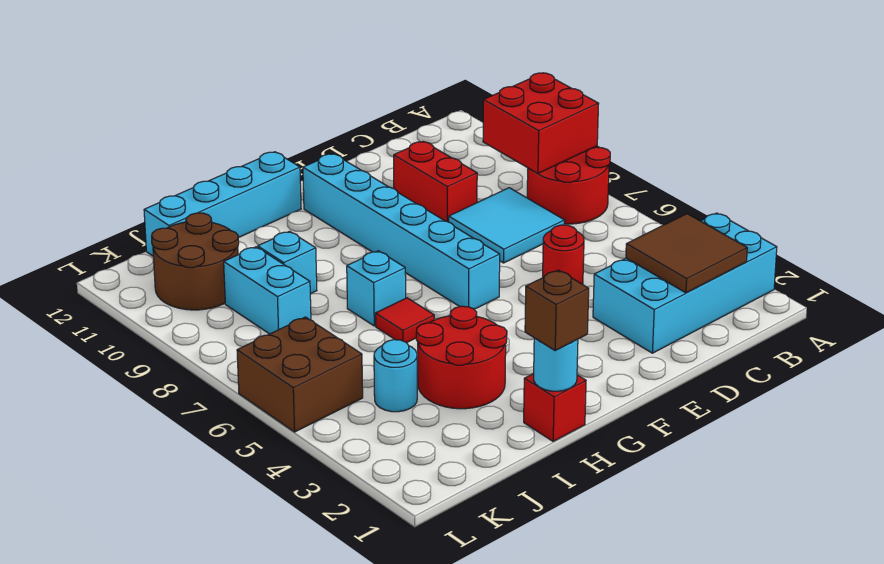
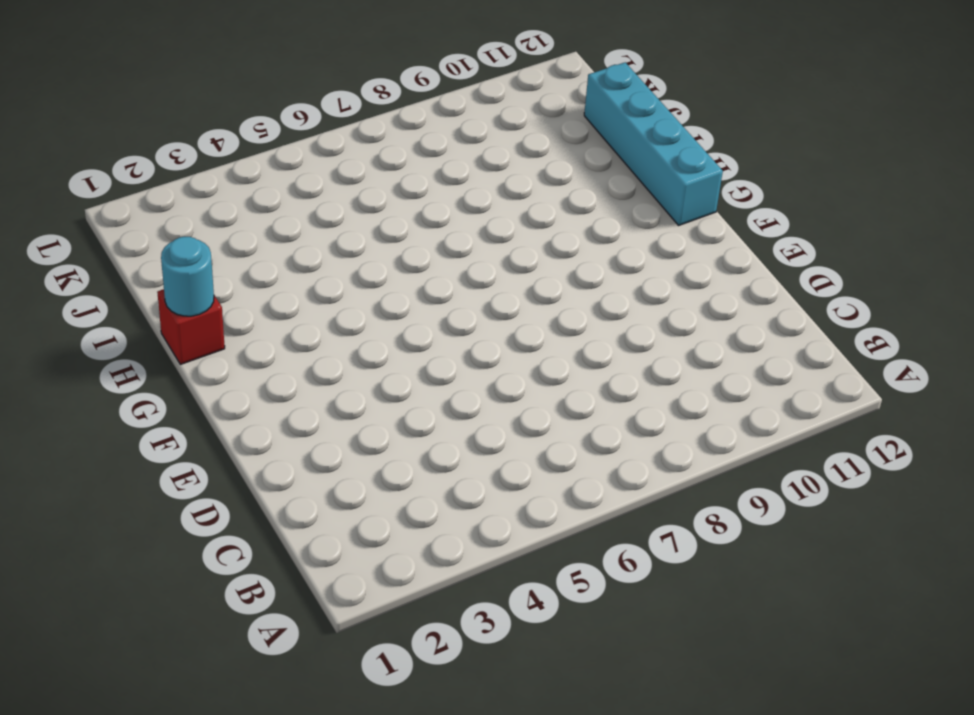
none -> cyan brick A2:D3 level 1
none -> red round brick A7:B8 level 1
none -> cyan tile C7:D8 level 1

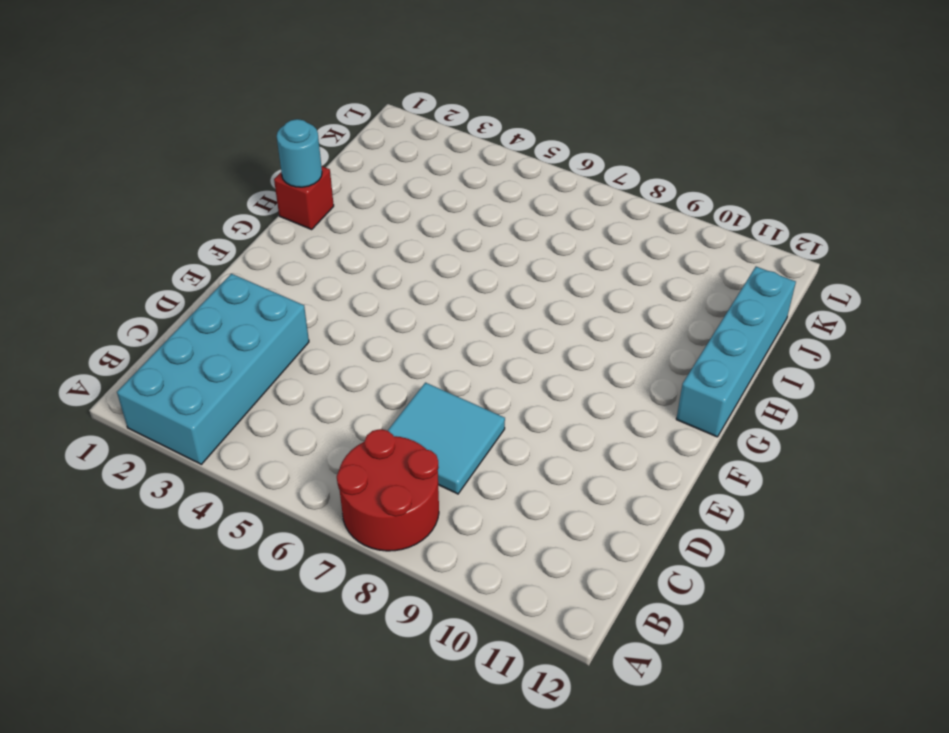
none -> red round brick D5 level 1
none -> red brick D9:D10 level 1
none -> cyan brick F6:F11 level 1

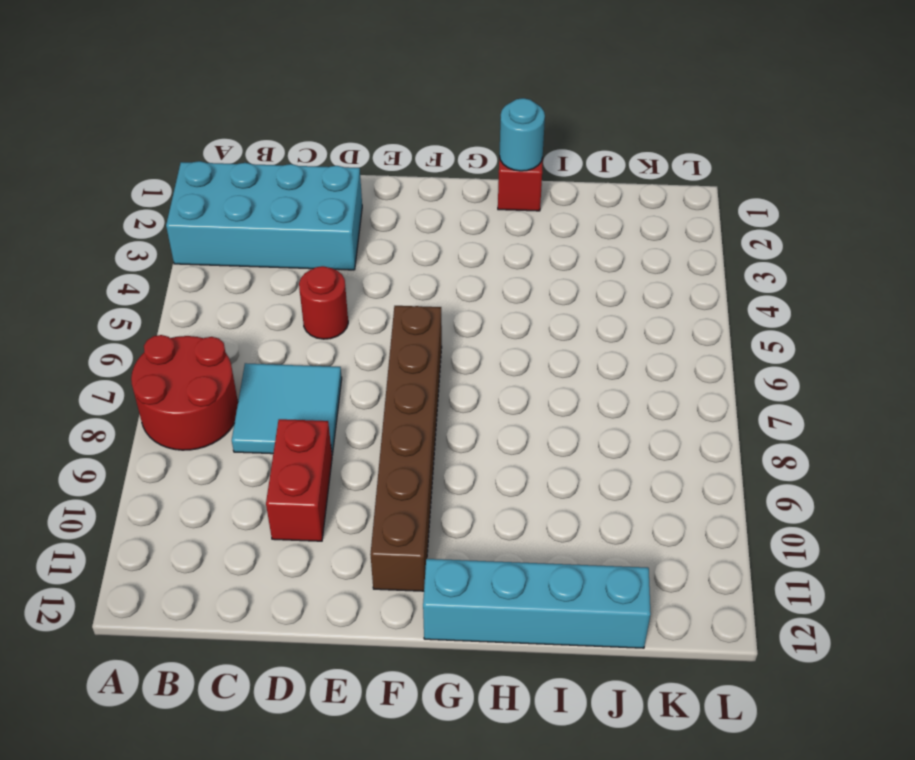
brown brick F6:F11 level 1 -> cyan brick F6:F11 level 1
none -> red round brick H3:I4 level 1
none -> red tile H6 level 1
none -> cyan brick H7 level 1

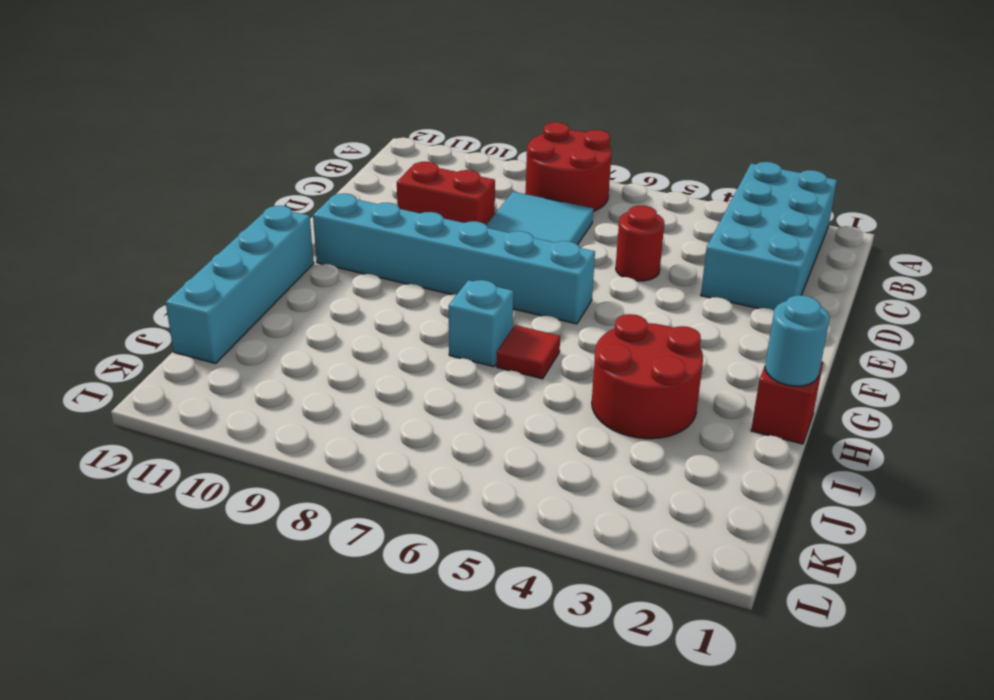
none -> cyan brick I9 level 1
none -> cyan round brick J4 level 1
none -> cyan brick J8:J9 level 1

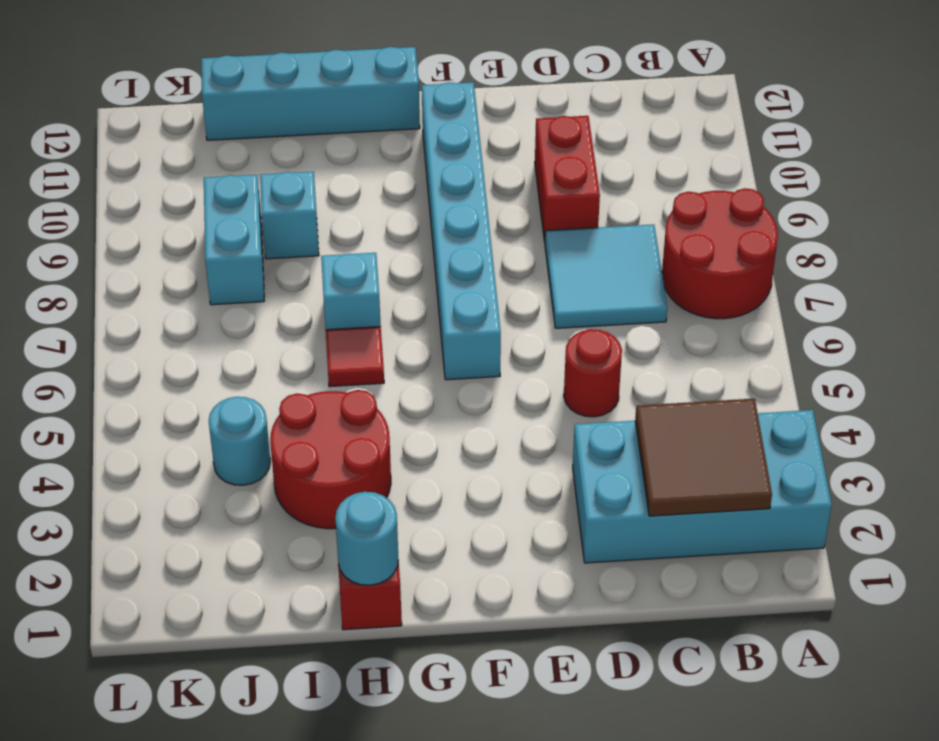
none -> brown round brick J10:K11 level 1
none -> brown brick K5:L6 level 1
none -> red brick A8:B9 level 2

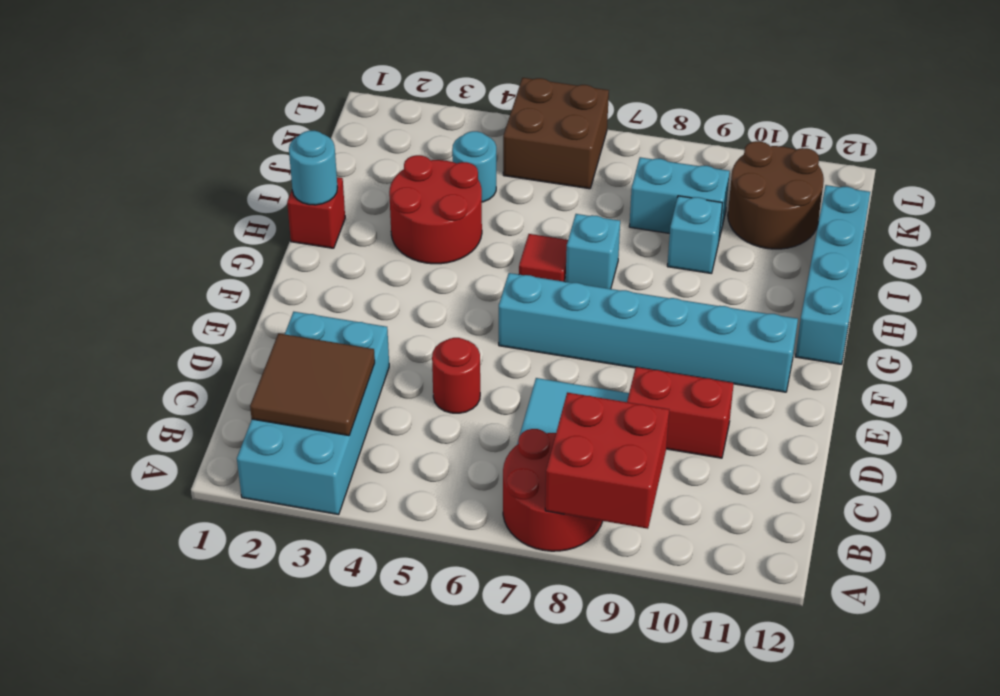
none -> brown brick H1 level 3

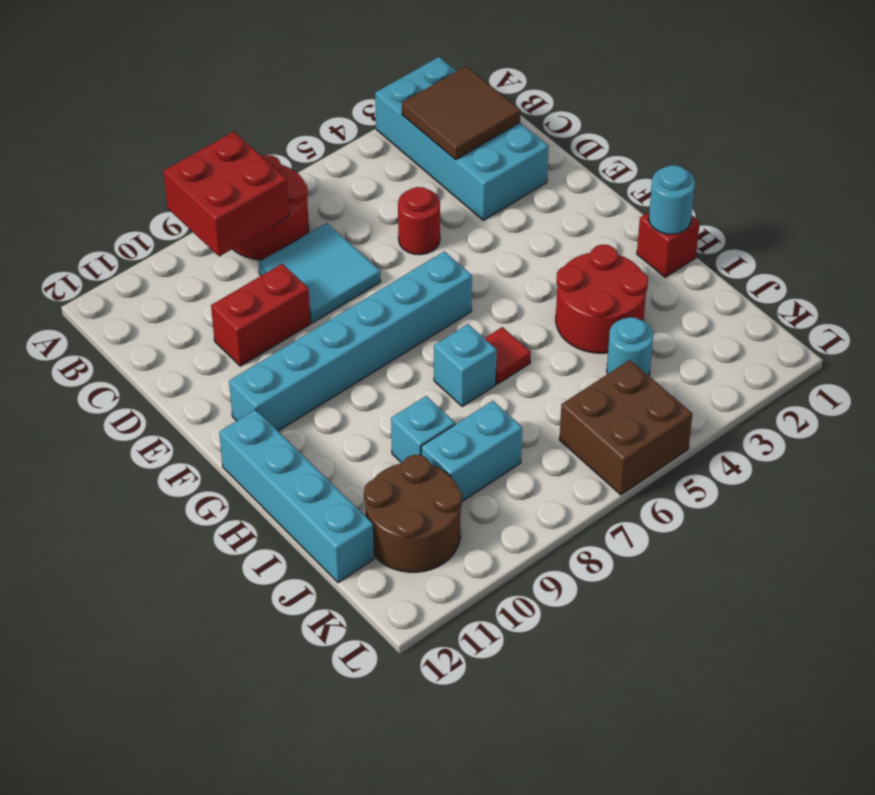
none -> brown brick H1 level 3

